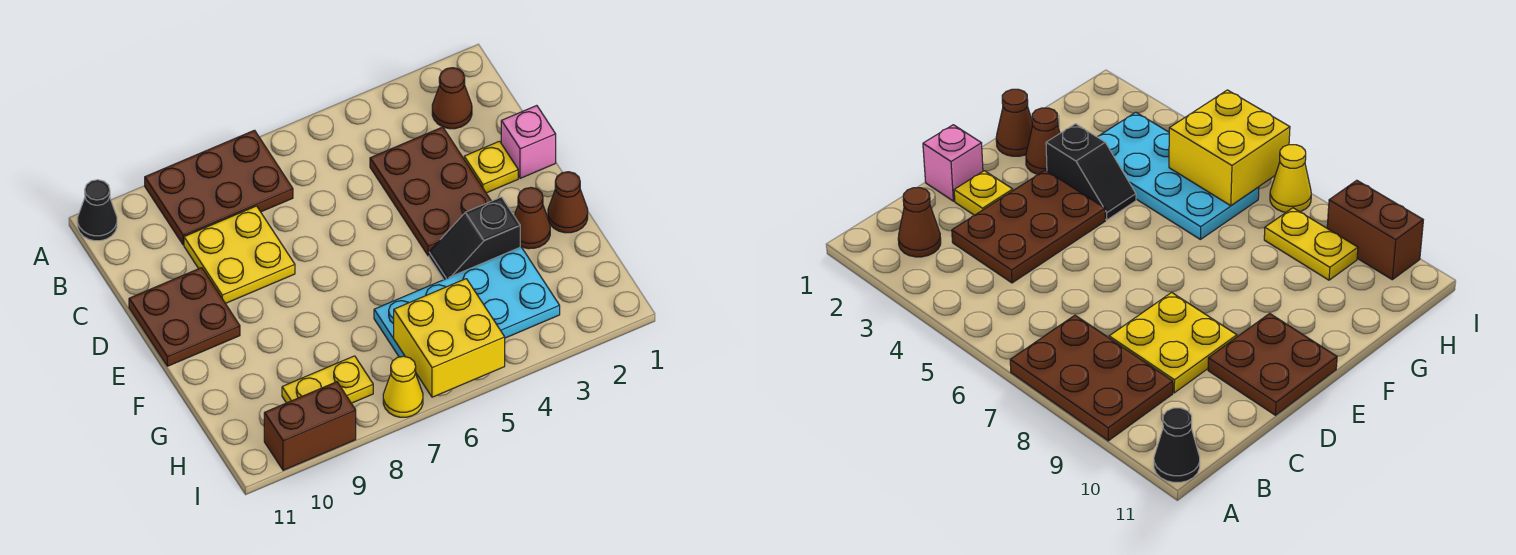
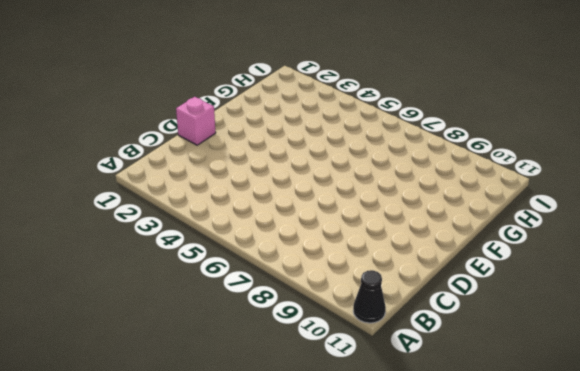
none -> brown plate A7:B9 level 1
none -> brown cone B2 level 1
none -> brown plate C3:E4 level 1

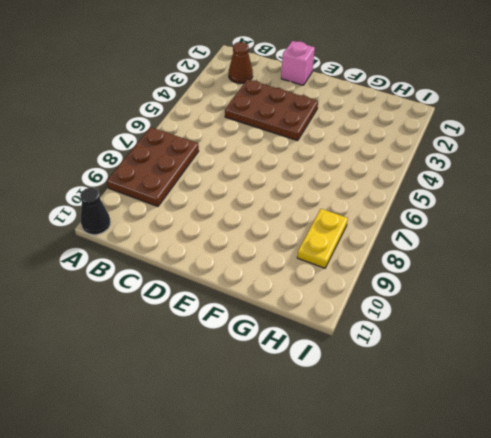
none -> yellow plate C8:D9 level 1
none -> yellow plate D2 level 1
none -> brown plate D10:E11 level 1

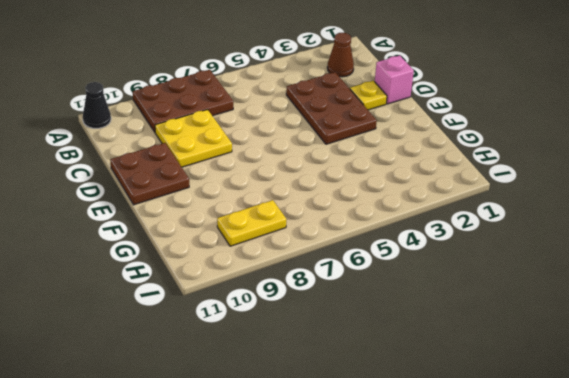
none -> brown cone F1 level 1
none -> brown cone F2 level 1
none -> black slope F3:F4 level 1 top 3

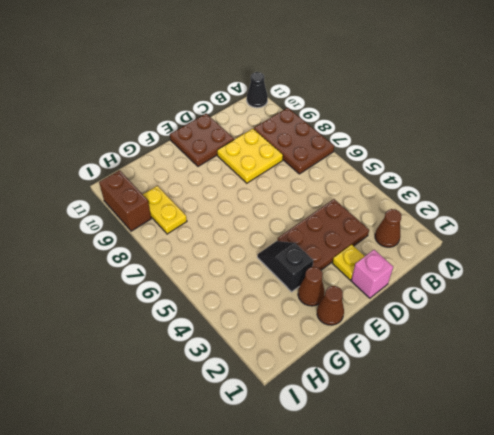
none -> cyan plate G3:H6 level 1
none -> yellow cone I7 level 1
none -> yellow brick H5:I6 level 2

